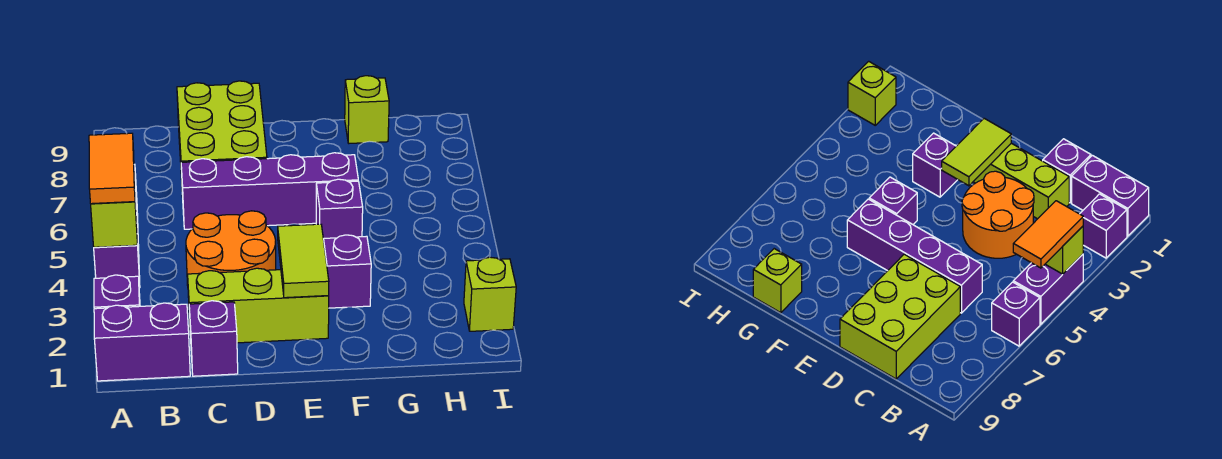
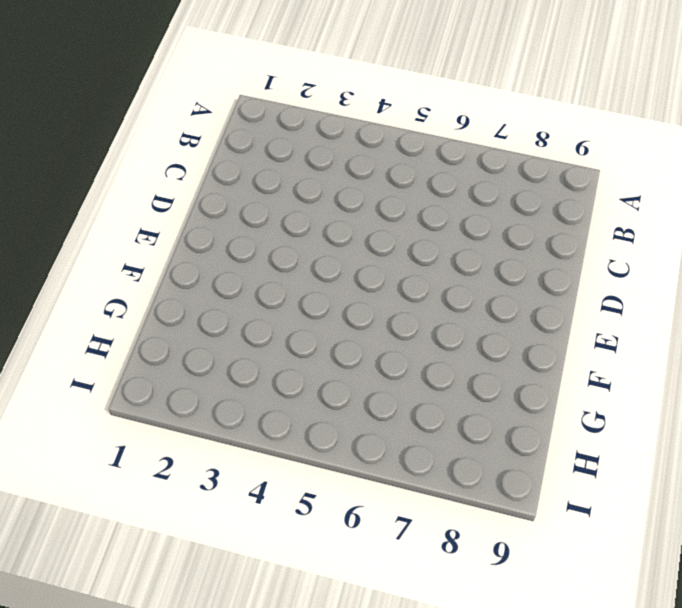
none -> purple brick A1:B1 level 1
none -> purple brick A2 level 1
none -> purple brick A4:A5 level 1

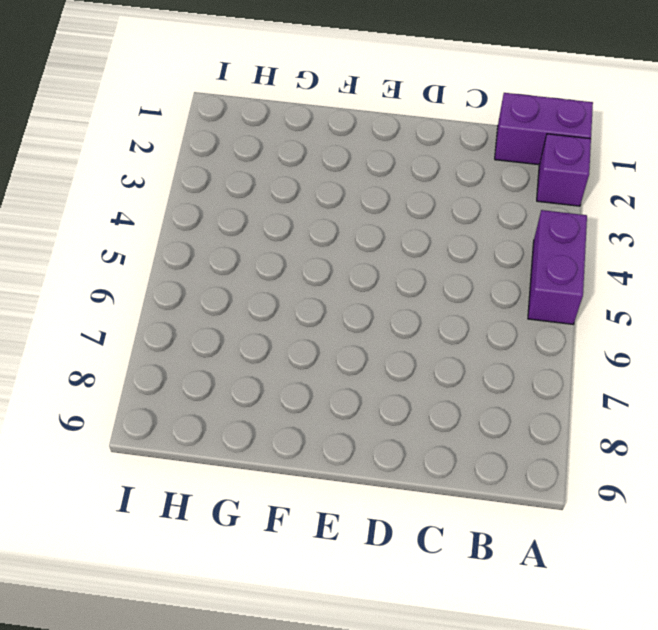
none -> purple brick A6 level 1
none -> purple brick C1 level 1
none -> lime brick C2:E2 level 1

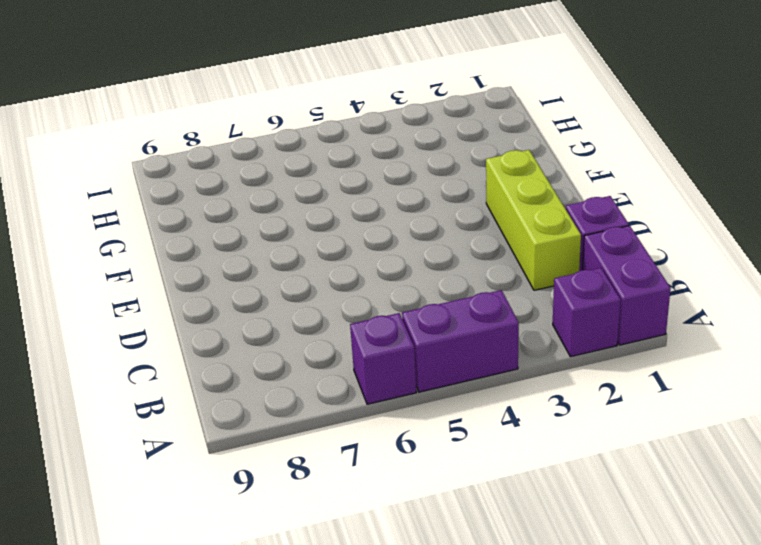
none -> orange round brick C3:D4 level 1
none -> purple brick C6:F6 level 1
none -> lime brick C7:D9 level 1

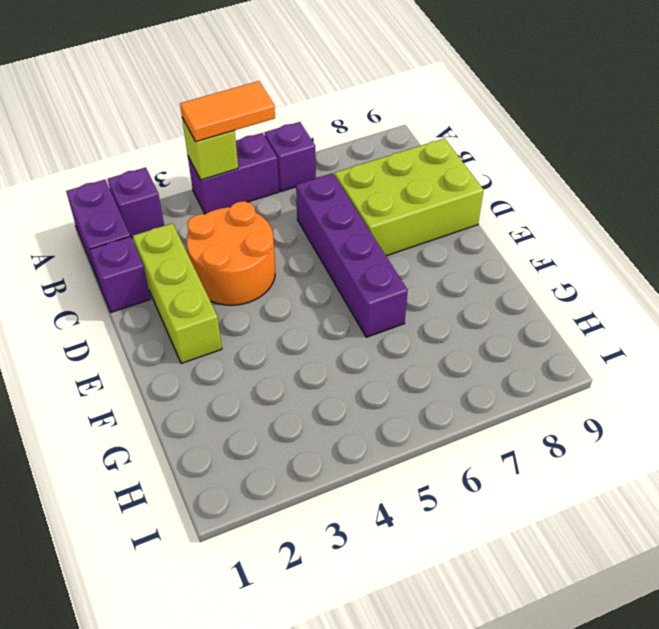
none -> purple brick F3 level 1
none -> purple brick F5 level 1
none -> lime brick G9 level 1

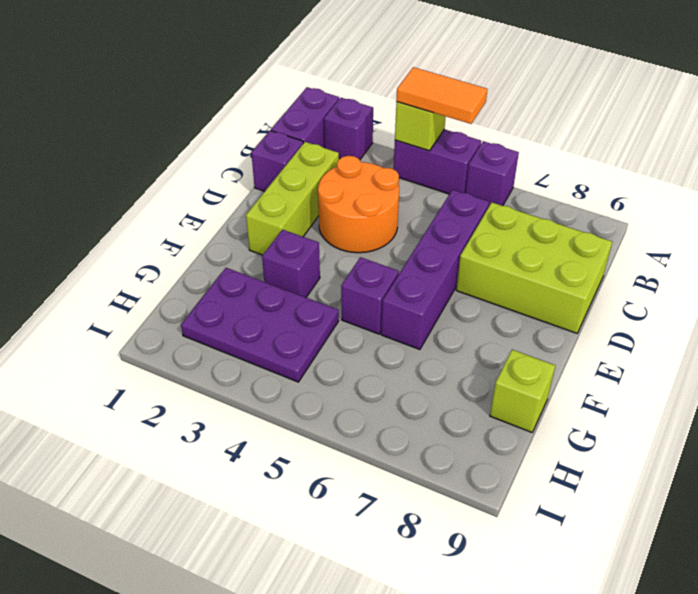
purple plate G2:H4 level 1 -> none
none -> lime brick I2 level 1
none -> lime tile E2:E3 level 2

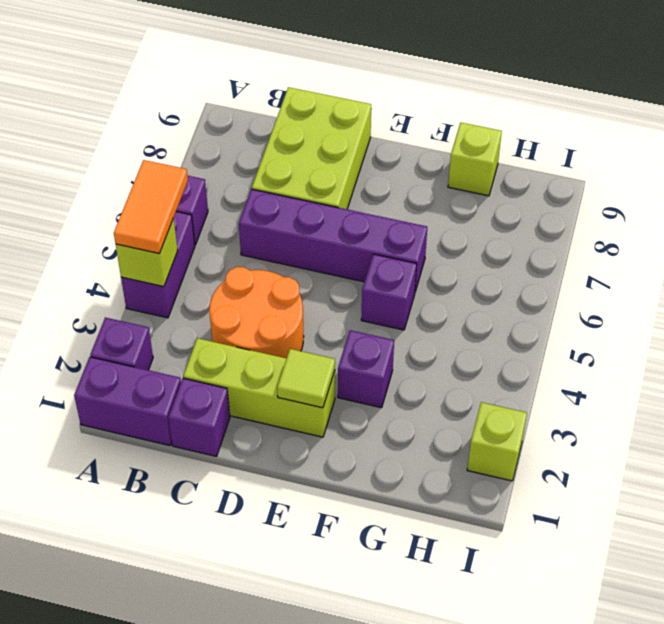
lime tile E2 level 2 -> lime tile E2:E3 level 2

